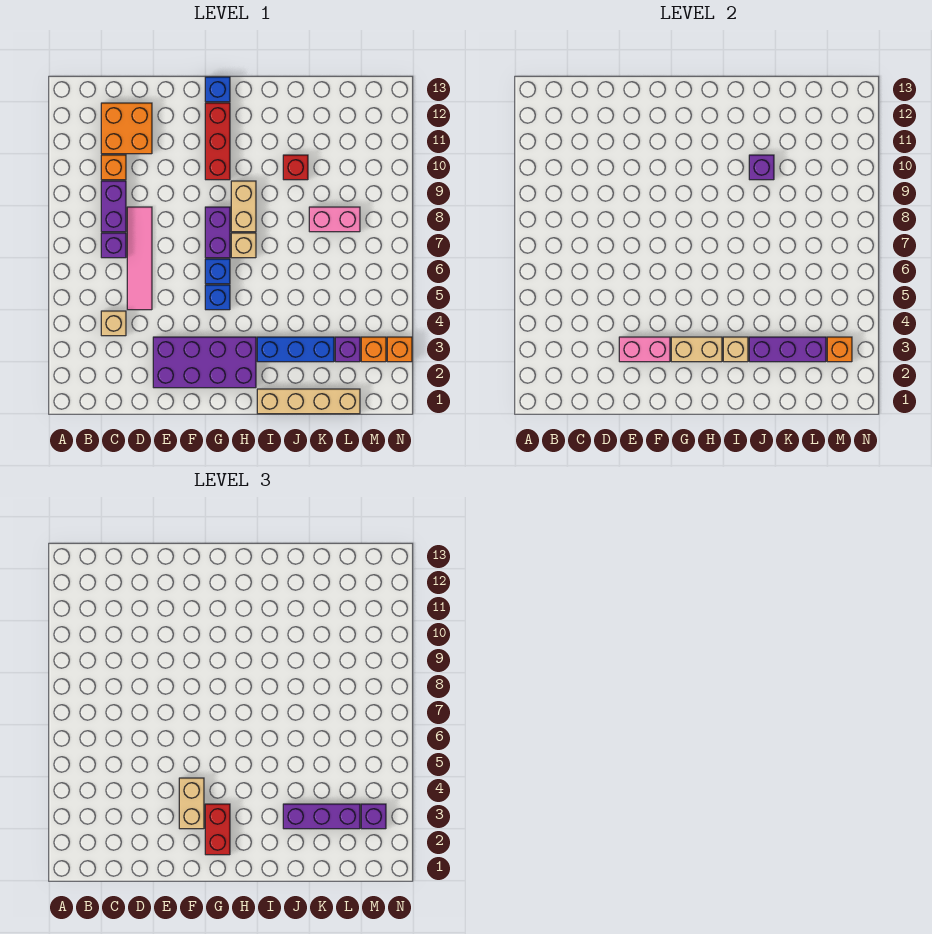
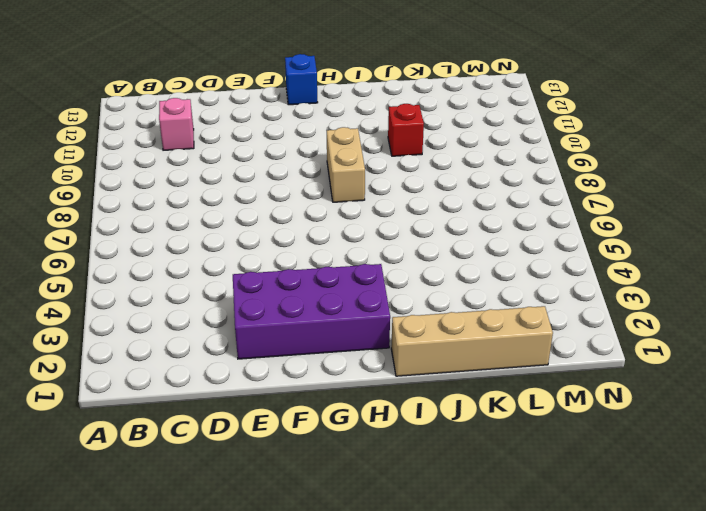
pink brick C11 level 1 -> orange brick C11:D12 level 1
none -> tan brick C4 level 1
none -> purple brick C7 level 1
none -> purple brick C8:C9 level 1
none -> orange brick C10 level 1

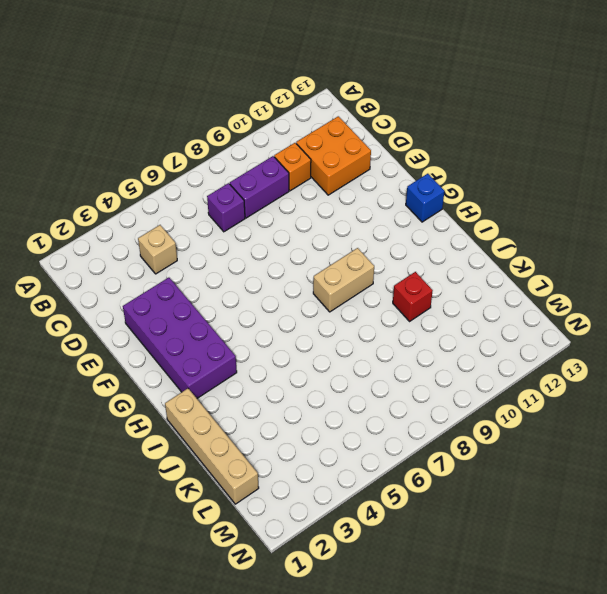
none -> pink tile D5:D8 level 1
none -> blue brick G5 level 1
none -> blue brick G6 level 1
none -> purple brick G7:G8 level 1

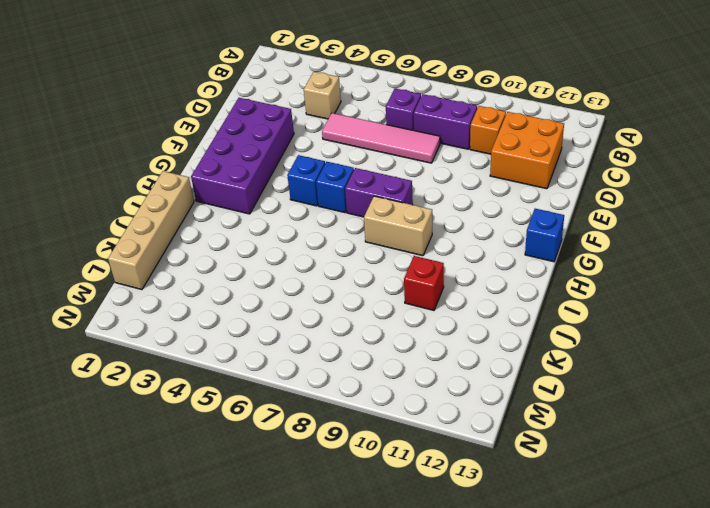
none -> red brick G10:G12 level 1
none -> tan brick H7 level 1
none -> blue brick I3:K3 level 1
none -> pink brick K8:L8 level 1

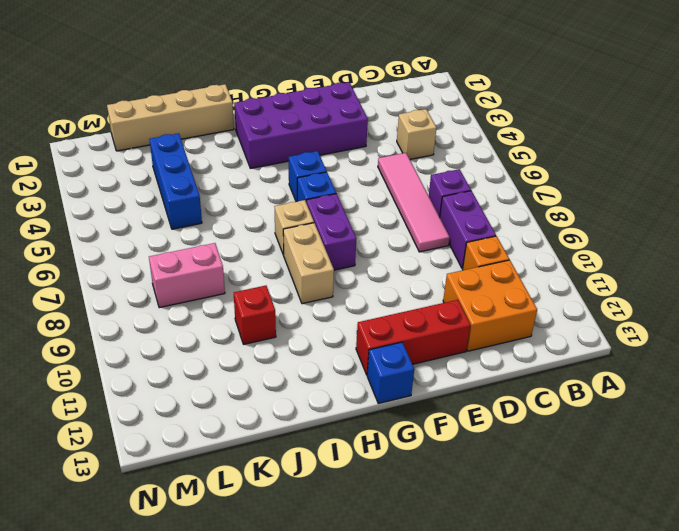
red brick E12:G12 level 1 -> red brick G10:G12 level 1
blue brick K3:K5 level 1 -> blue brick I3:K3 level 1
none -> purple brick L3 level 1
none -> orange brick M3 level 1
none -> orange brick N3 level 1
none -> pink brick E3:F3 level 2

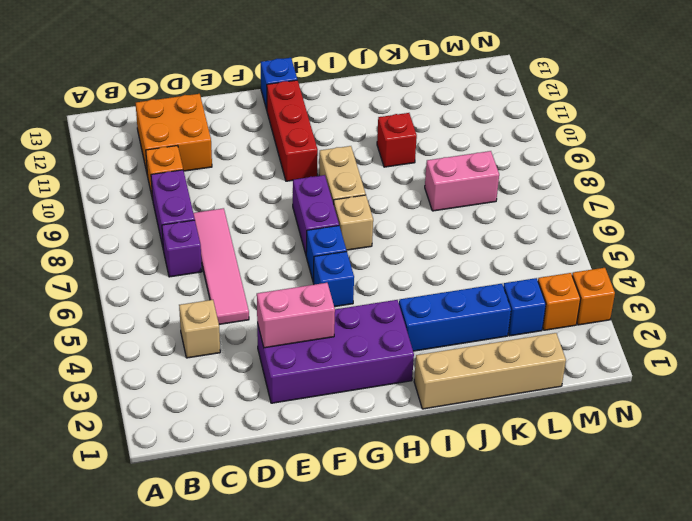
blue brick L3 level 1 -> purple brick L3 level 1
none -> tan brick G3:H3 level 2
none -> tan brick I3 level 2
none -> purple brick J3:L3 level 2
none -> purple brick J10 level 2

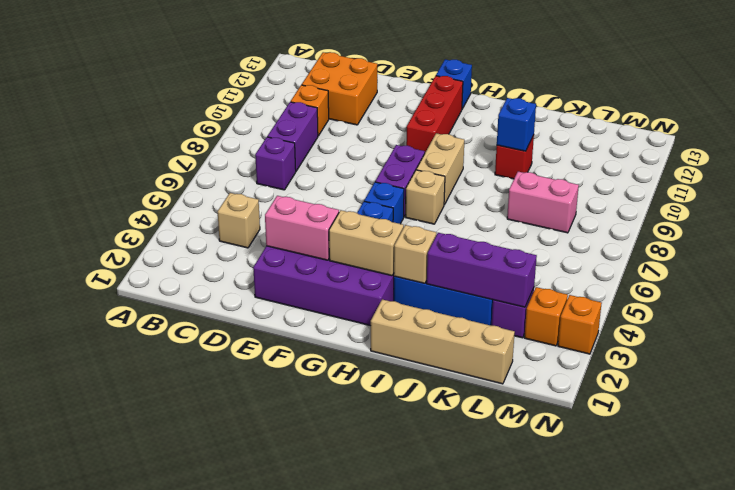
blue brick J10 level 2 -> purple brick J10 level 2
none -> pink tile D5:D8 level 1
none -> orange brick M3 level 2
none -> tan brick F3:F4 level 3
none -> red brick G2:G3 level 3

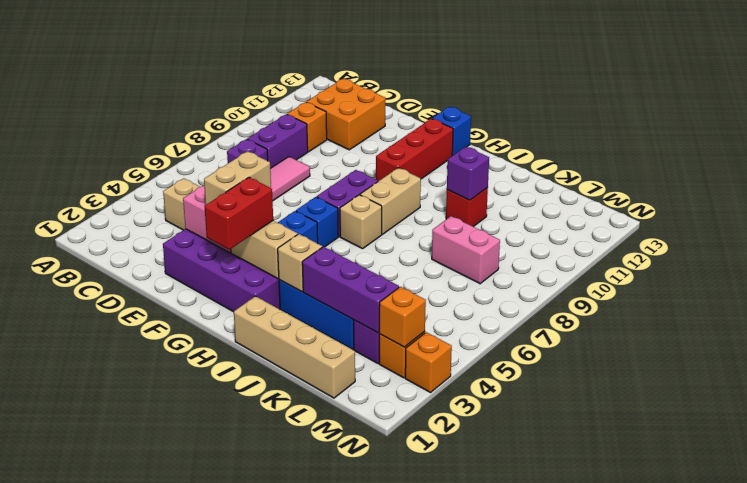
none -> purple brick J3:L3 level 3
none -> purple brick M3 level 3

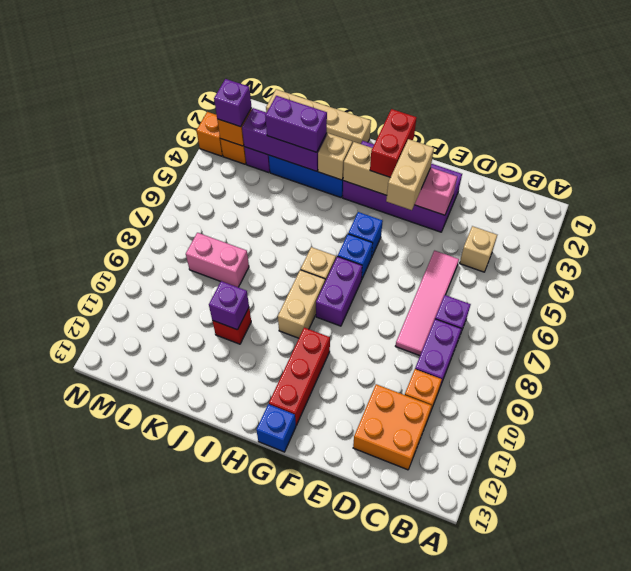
purple brick J3:K3 level 3 -> purple brick J3:L3 level 3

